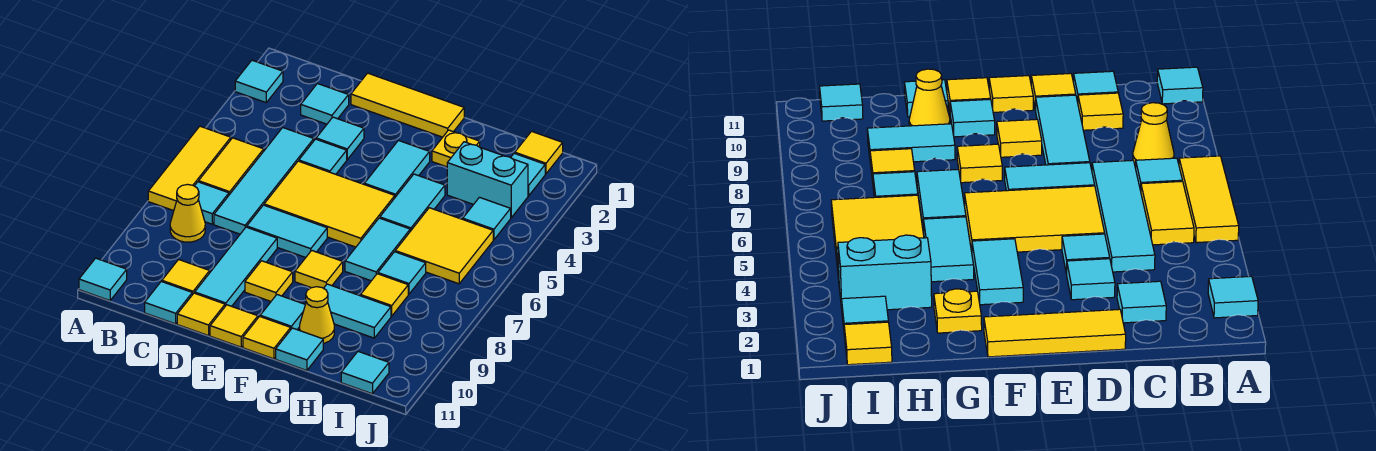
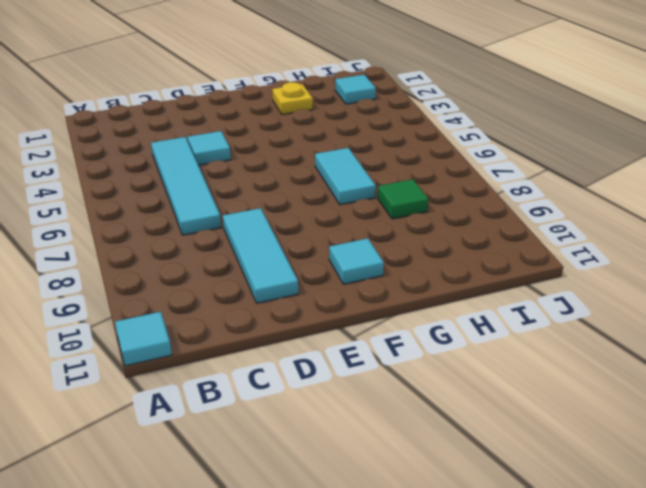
green tile H8 level 1 -> yellow tile H8 level 1
none -> cyan tile A2 level 1
none -> yellow tile A5:A7 level 1
none -> yellow tile B5:B6 level 1
none -> cyan tile B7 level 1

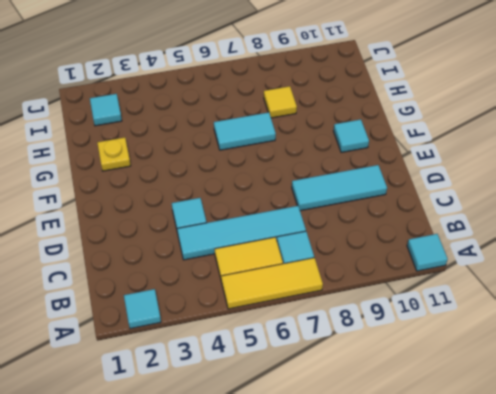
none -> yellow cone B8 level 1
none -> cyan tile C2 level 1
none -> yellow tile C10 level 1
none -> cyan tile C11 level 1

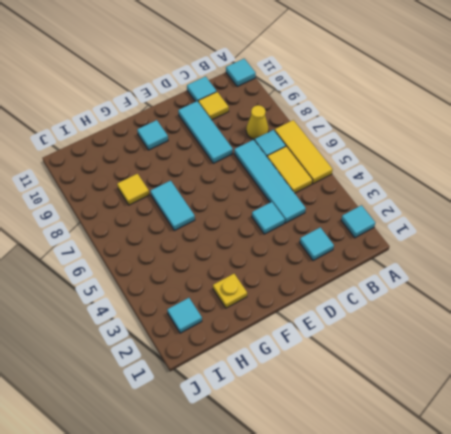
none -> yellow tile D1:F1 level 1
none -> cyan tile D3 level 1
none -> yellow tile D5:F6 level 1
none -> cyan tile D7:E7 level 1

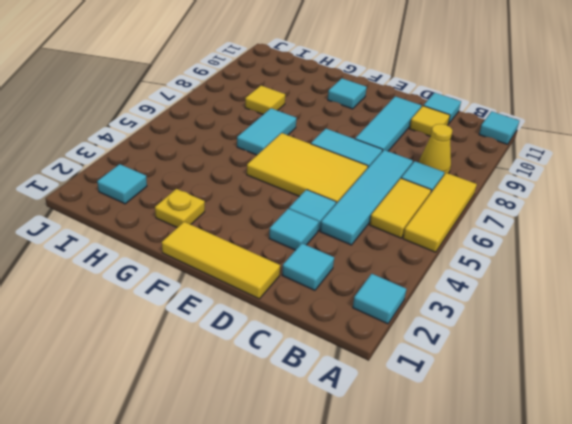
none -> yellow tile D11 level 1
none -> yellow tile E9 level 1
none -> yellow tile E11 level 1
none -> cyan tile F3:F4 level 1

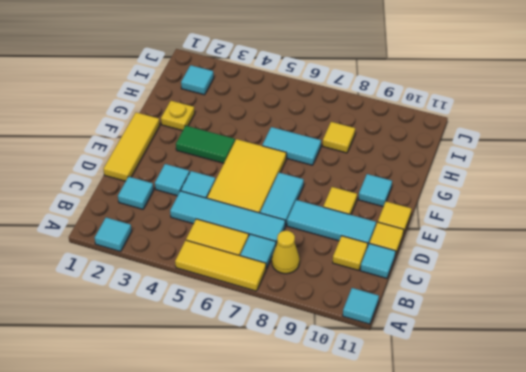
green tile F3:F4 level 1 -> cyan tile F3:F4 level 1
none -> yellow tile F8 level 1
none -> yellow tile F11 level 1
none -> cyan tile G4:G5 level 1
none -> cyan tile G9:H9 level 1

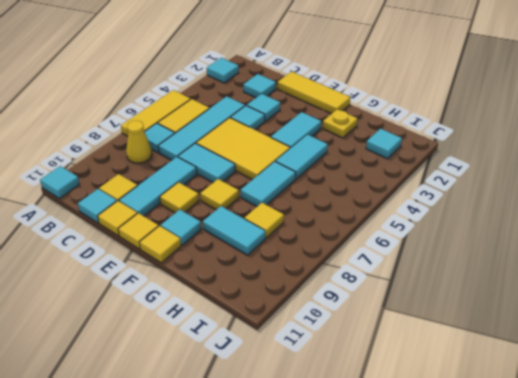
none -> yellow cone G10 level 1
none -> cyan tile G11 level 1
none -> cyan brick H3:I3 level 1
none -> yellow tile H5:I6 level 1

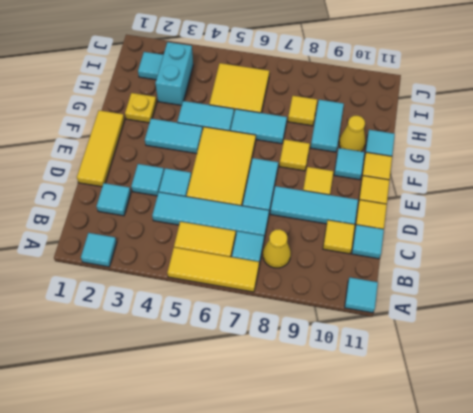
none -> cyan tile H7 level 1
none -> yellow tile I1 level 1
none -> cyan tile I4 level 1
none -> cyan tile I11 level 1

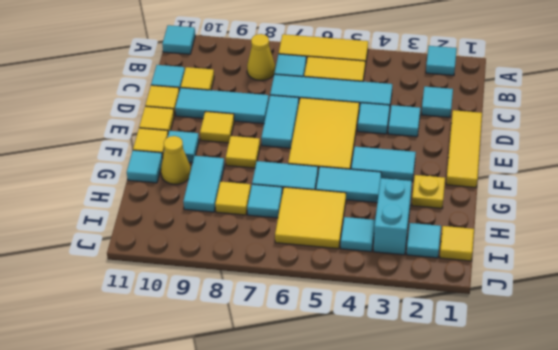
none -> cyan tile I11 level 1

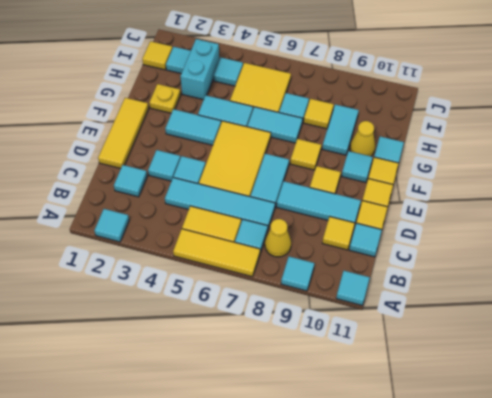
cyan tile A9 level 1 -> cyan tile I11 level 1

